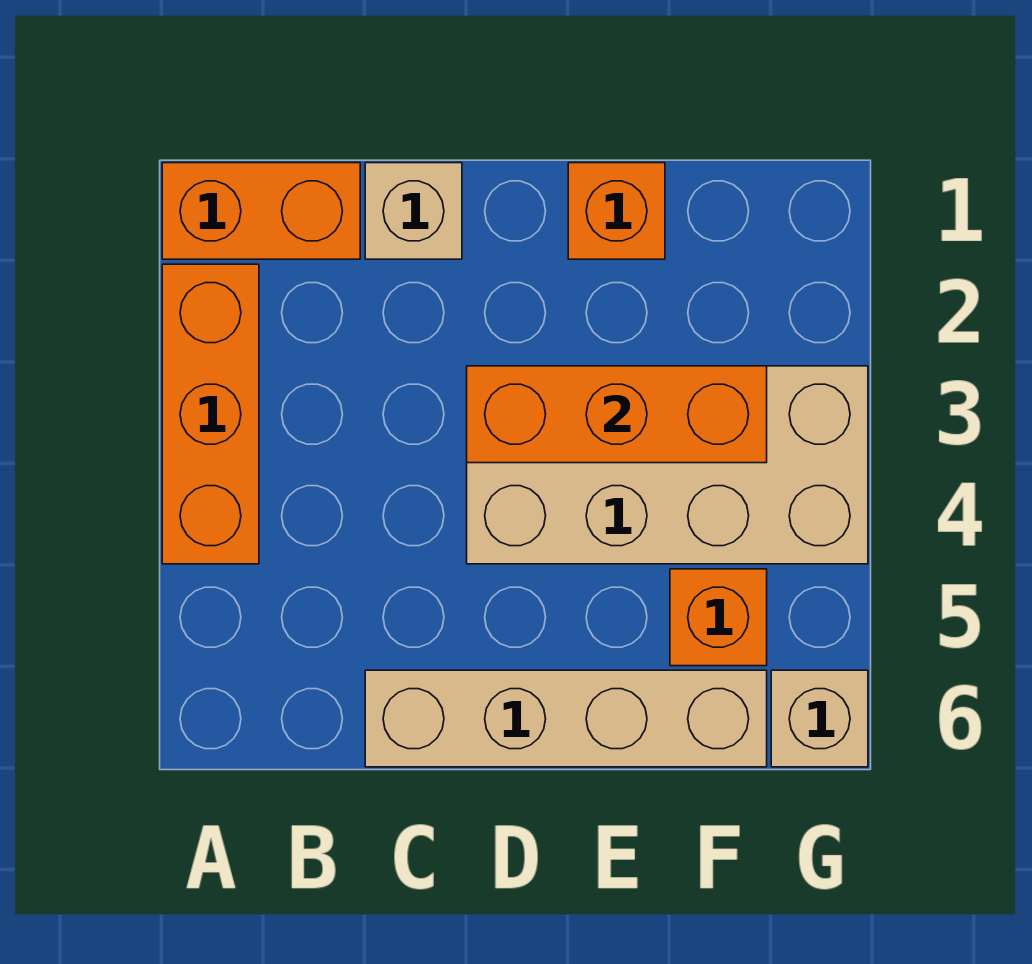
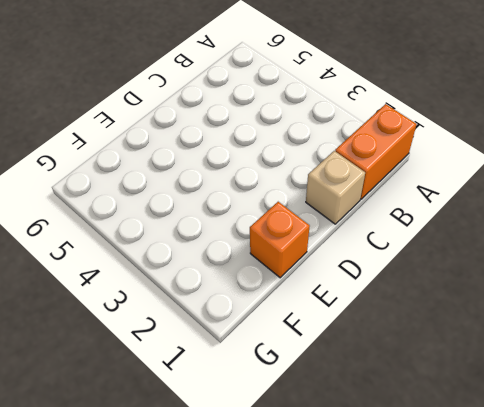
none -> orange brick A2:A4 level 1
none -> tan brick C6:F6 level 1

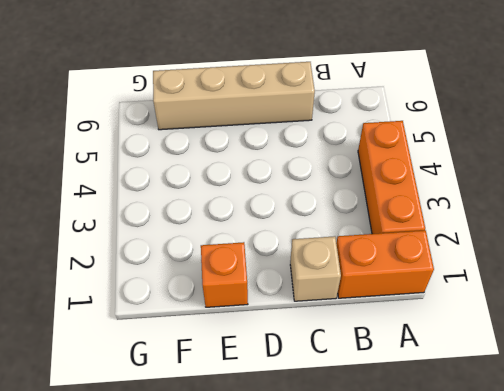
none -> tan brick D3:G4 level 1
none -> orange brick F5 level 1

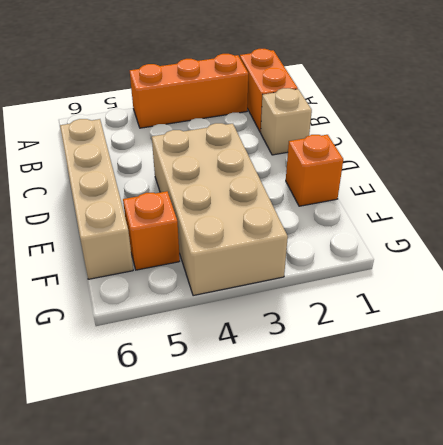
none -> tan brick G6 level 1
none -> orange brick D3:F3 level 2

